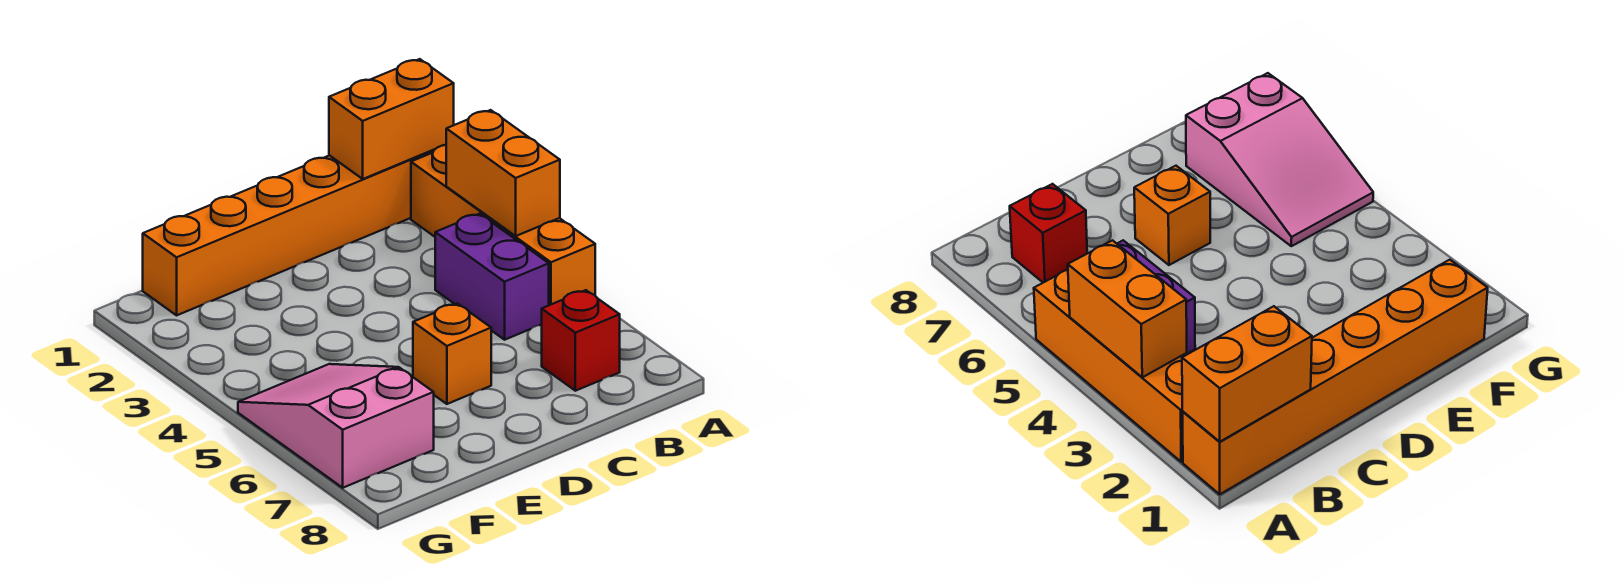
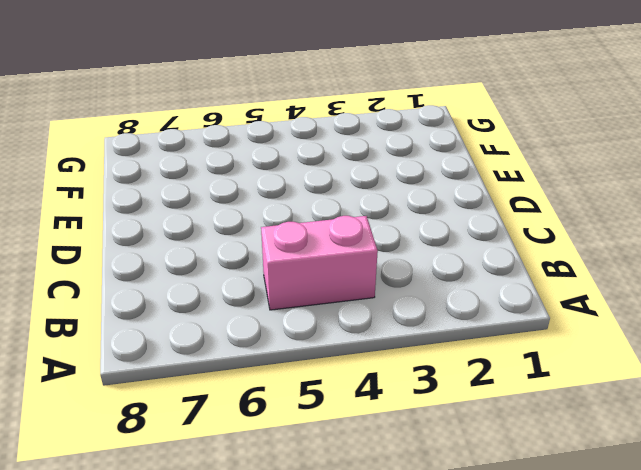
pink brick B4:B5 level 1 -> purple brick B4:B5 level 1
none -> orange brick A1:F1 level 1
none -> orange brick A2:A5 level 1

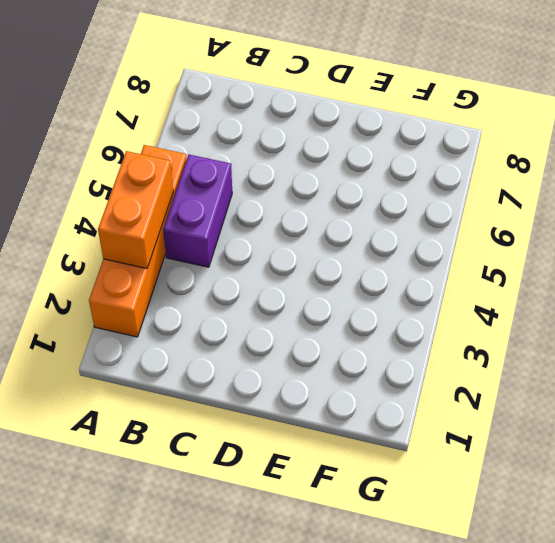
none -> orange brick A1:F1 level 1
none -> red brick B7 level 1

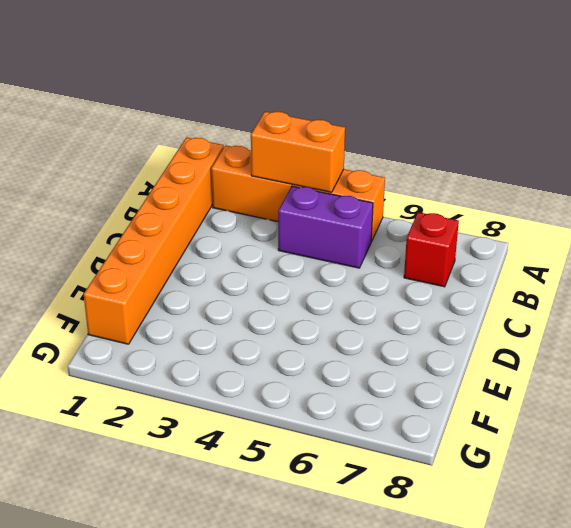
none -> orange brick D6 level 1
none -> pink slope F5:G7 level 1 top 7

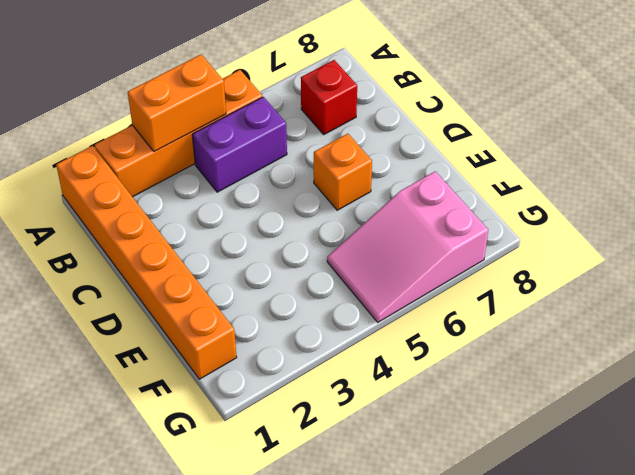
none -> orange brick A1:B1 level 2

